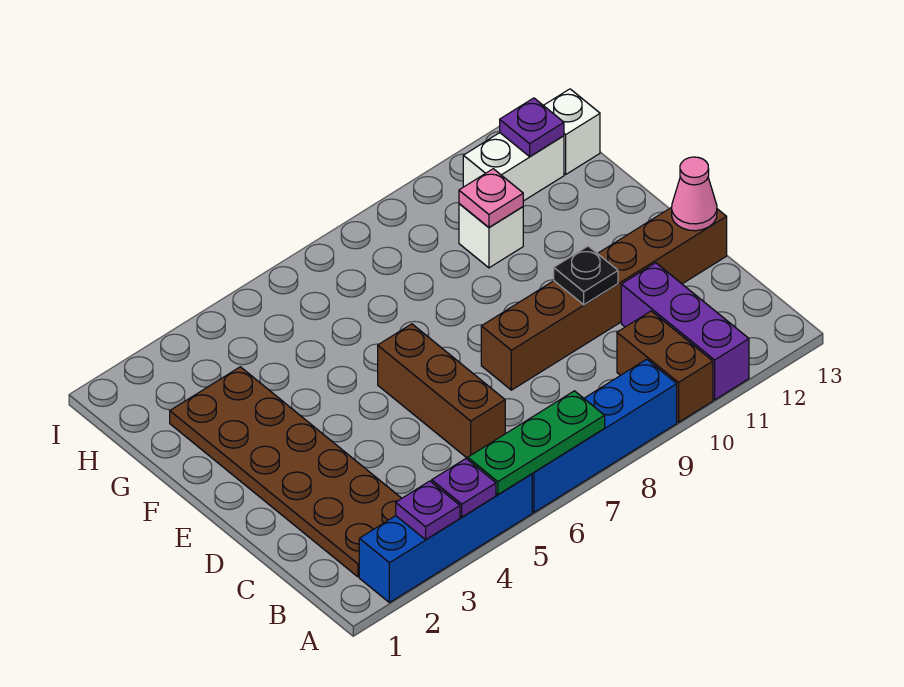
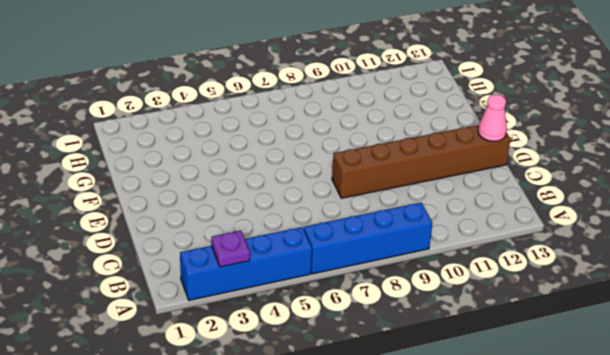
none -> brown brick A10:B10 level 1
none -> purple brick A11:C11 level 1
none -> brown plate B2:G3 level 1

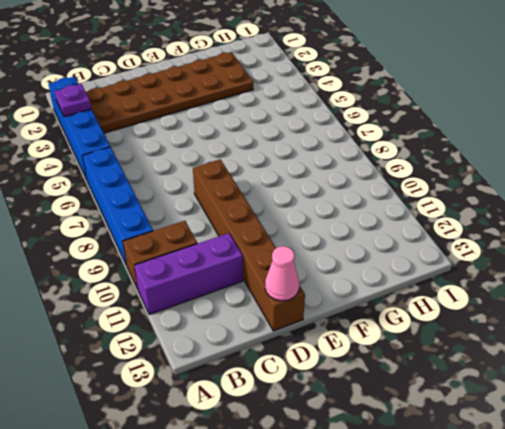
none -> brown brick C6:E6 level 1
none -> white brick G10 level 1
none -> white brick H11:H12 level 1

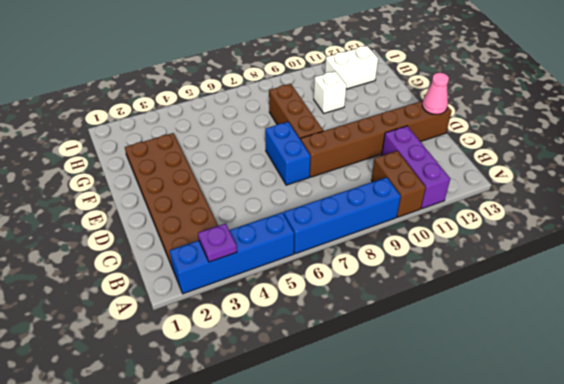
blue brick D7:E7 level 1 -> none
brown brick E8:G8 level 1 -> brown brick C6:E6 level 1
none -> white brick H13 level 1
none -> purple plate A4 level 2
none -> green plate A5:A7 level 2

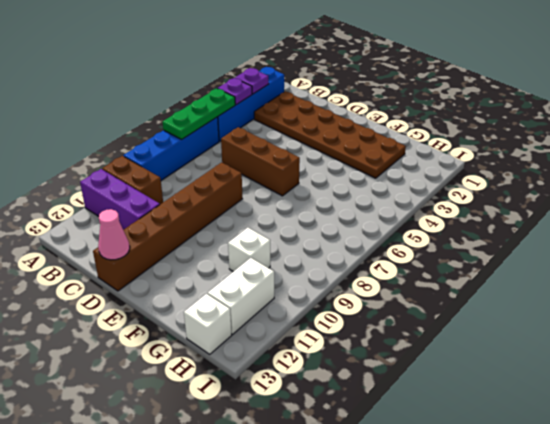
none -> black plate D10 level 2
none -> pink plate G10 level 2
none -> purple plate H12 level 2

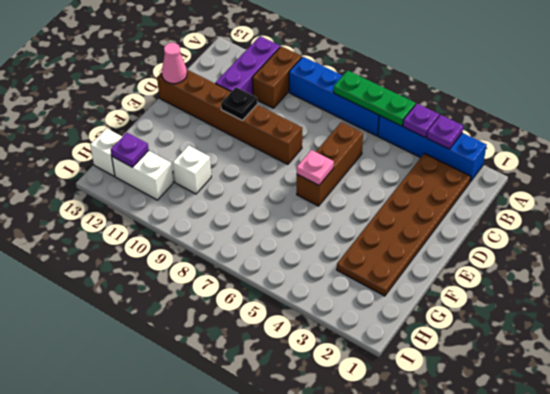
pink plate E6 level 2 -> pink plate G10 level 2

